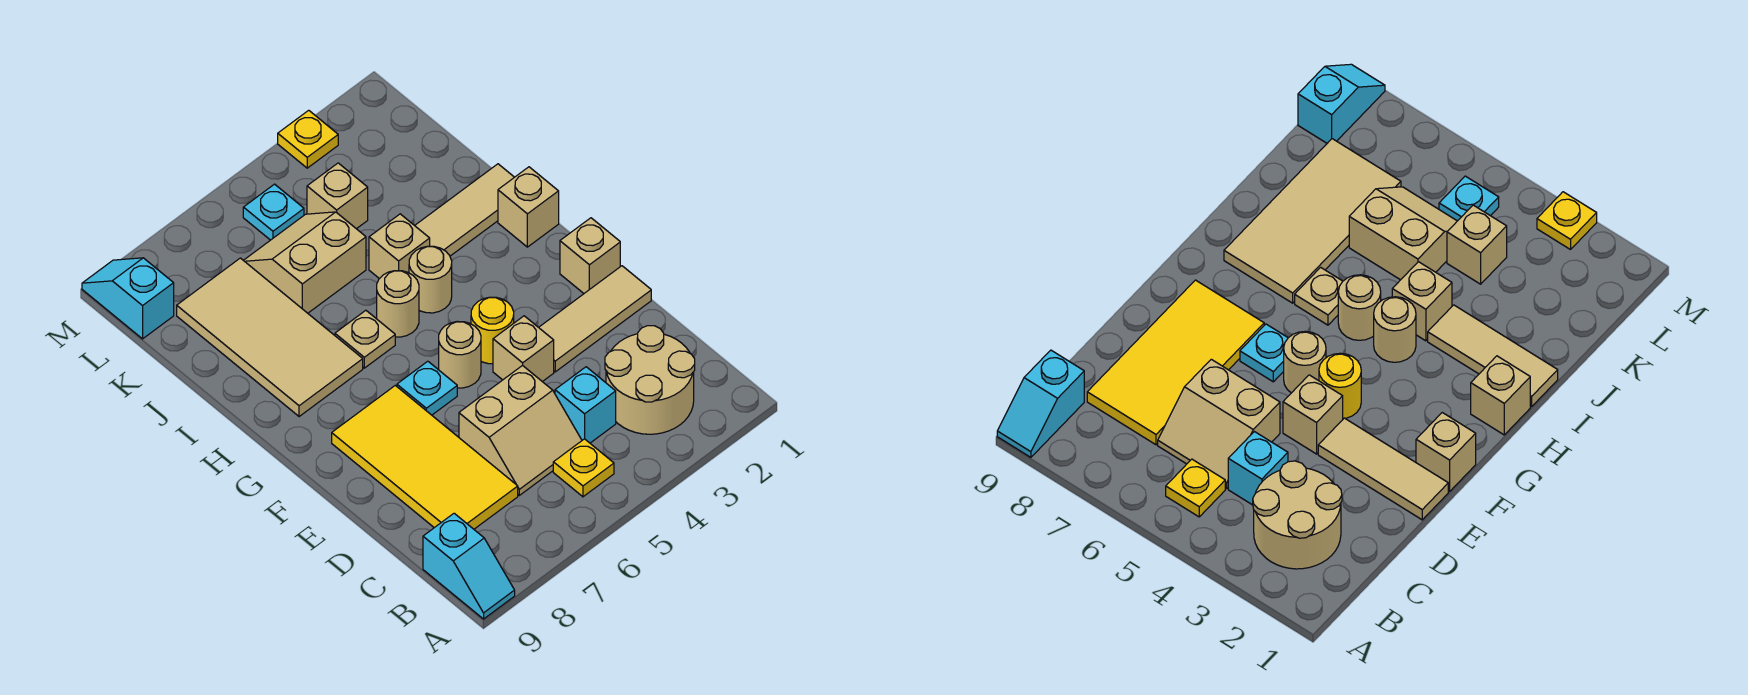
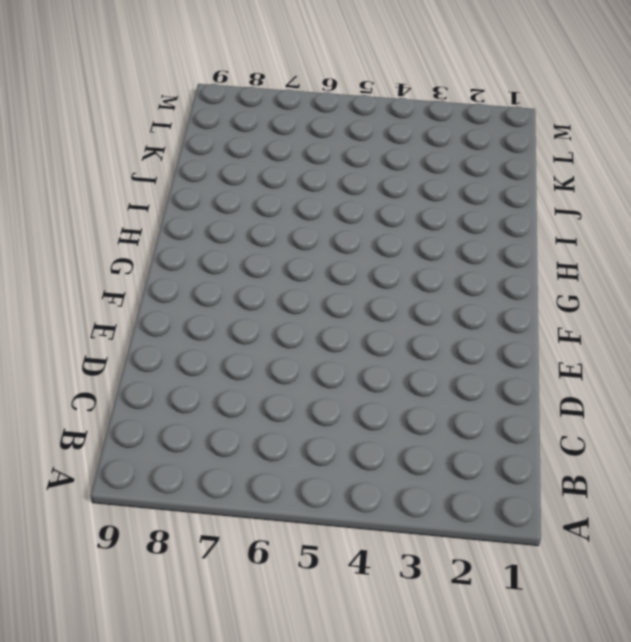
none -> cyan slope A9:B9 level 1 top B
none -> tan round brick B2:C3 level 1
none -> yellow plate B5 level 1

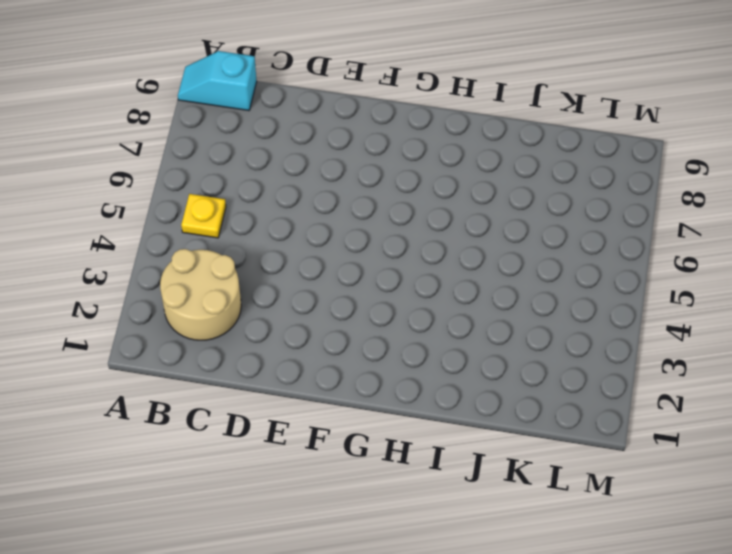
none -> cyan brick C4 level 1
none -> tan slope C5:D6 level 1 top D
none -> yellow tile C7:F8 level 1

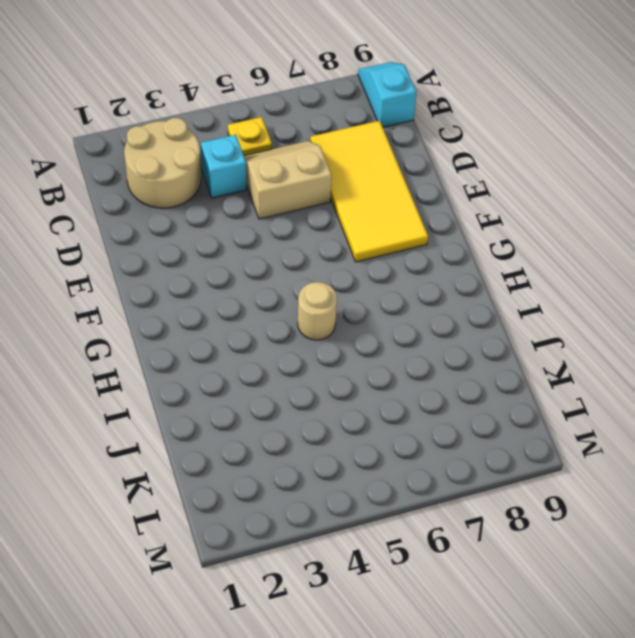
none -> tan tile E1:E3 level 1
none -> tan brick E4 level 1
none -> tan brick F1 level 1

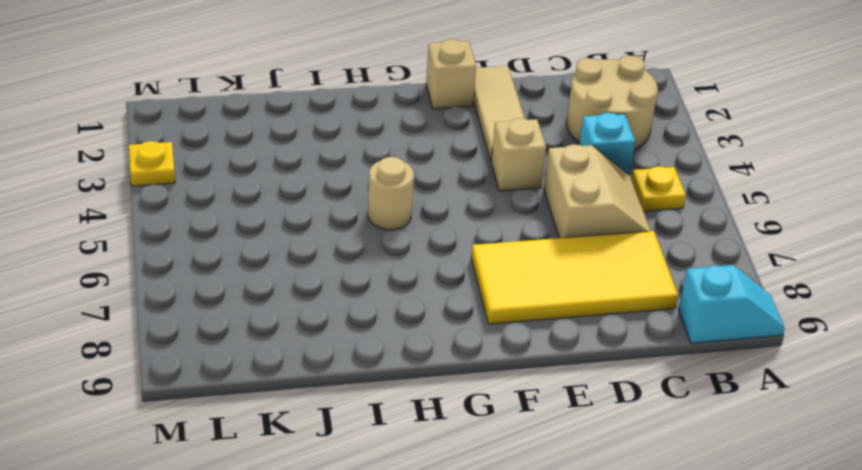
none -> yellow round brick F4 level 1
none -> tan round brick F5 level 1
none -> cyan plate F6 level 1

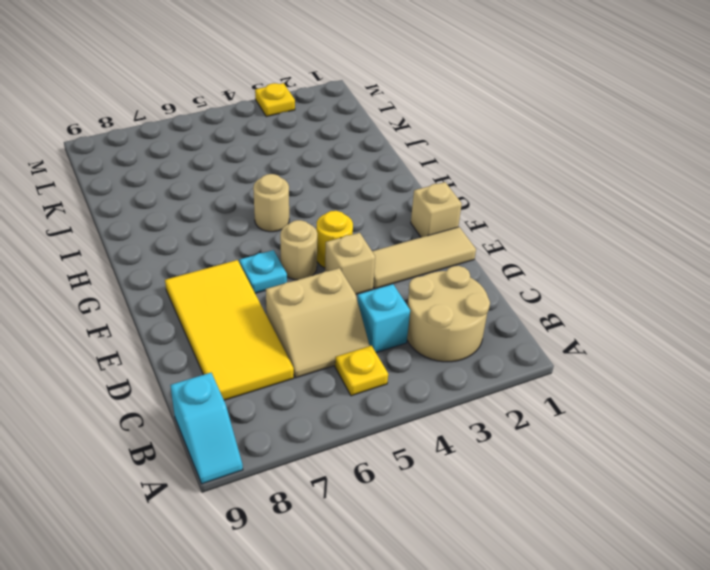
none -> tan brick H1 level 1
none -> tan round brick H4 level 1
none -> tan plate H6 level 1

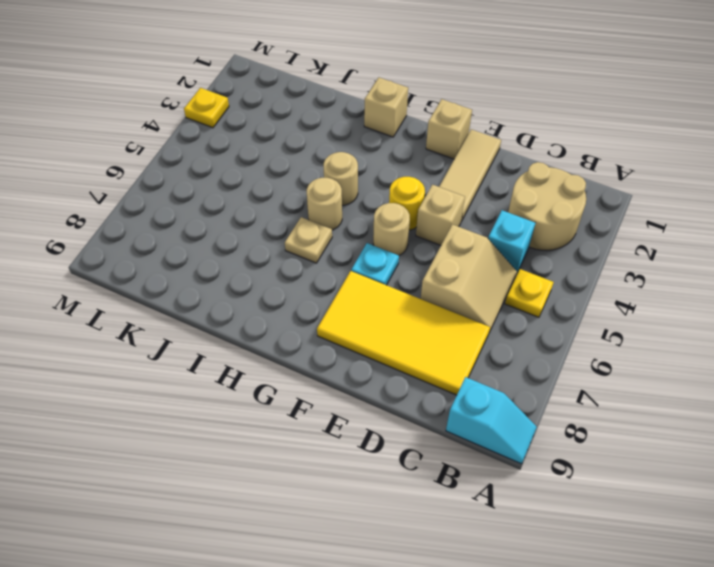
none -> tan tile H7:K8 level 1
none -> tan tile I1:I3 level 1
none -> tan brick I4 level 1

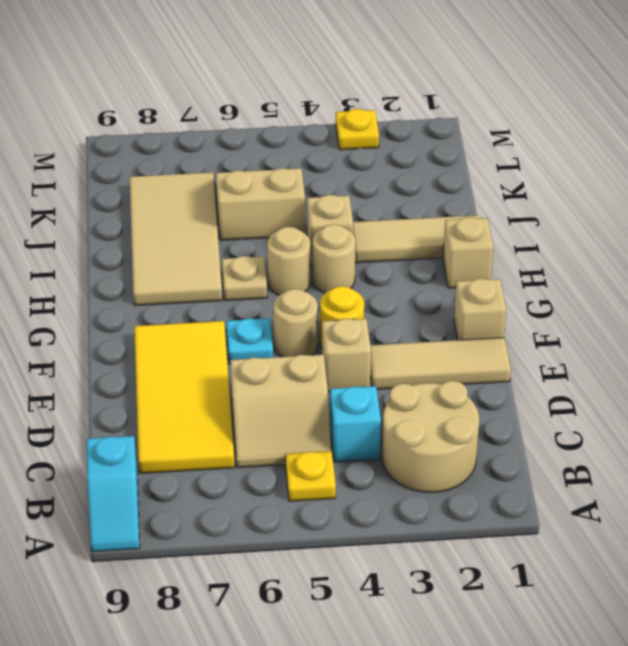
none -> tan brick K4 level 1
none -> cyan plate L5 level 1
none -> cyan slope L9:M9 level 1 top L

